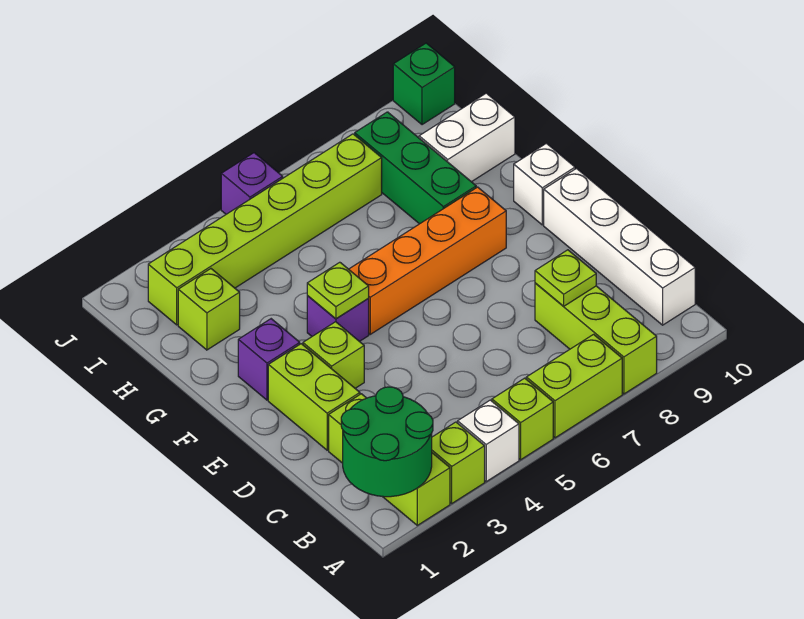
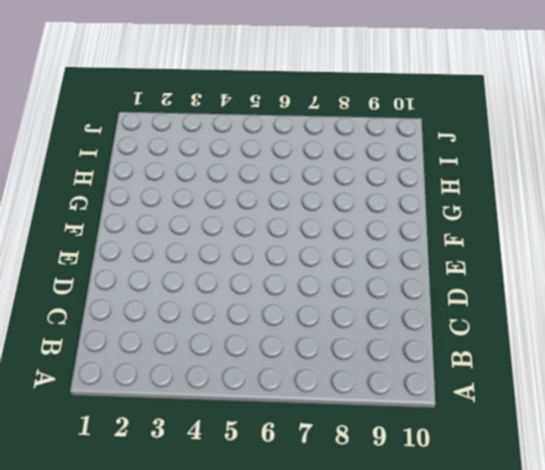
none -> lime brick A2:C2 level 1
none -> lime brick A3 level 1
none -> white brick A4 level 1

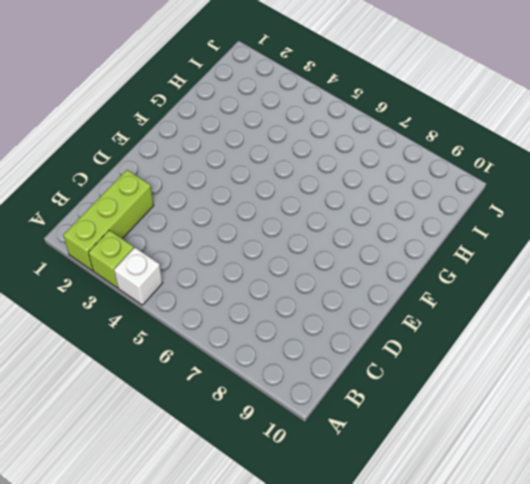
none -> lime brick A5 level 1
none -> lime brick A6:A7 level 1
none -> lime brick A8:C8 level 1

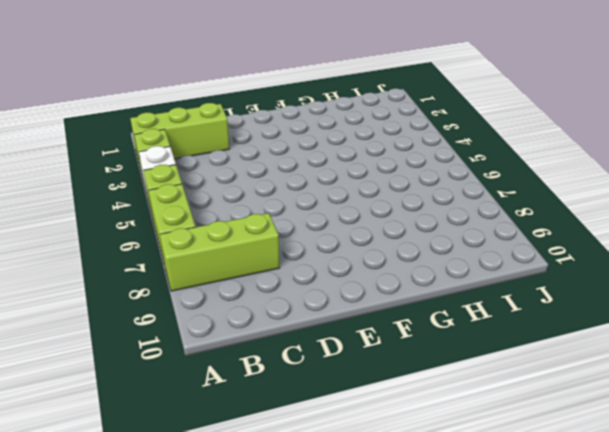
none -> white brick B10:E10 level 1
none -> lime brick D2:E2 level 1
none -> lime brick E3 level 1

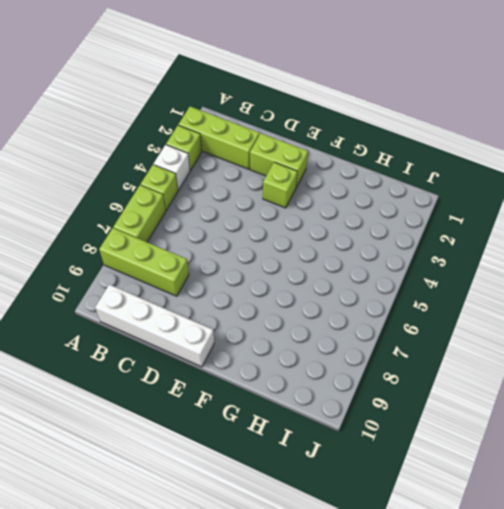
none -> purple brick F2 level 1
none -> purple brick F4 level 1
none -> orange brick F5:F8 level 1

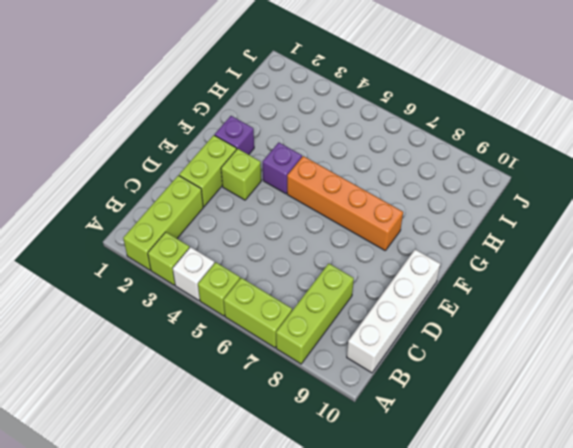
none -> white brick F10 level 1
none -> green brick G8:I8 level 1
none -> lime brick H2 level 1

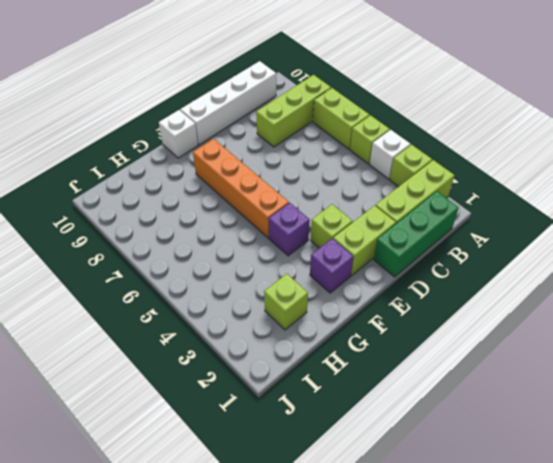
green brick B1:D1 level 1 -> green brick G8:I8 level 1
none -> white brick H9:H10 level 1
none -> lime brick I2:I7 level 1
none -> purple brick J5 level 1

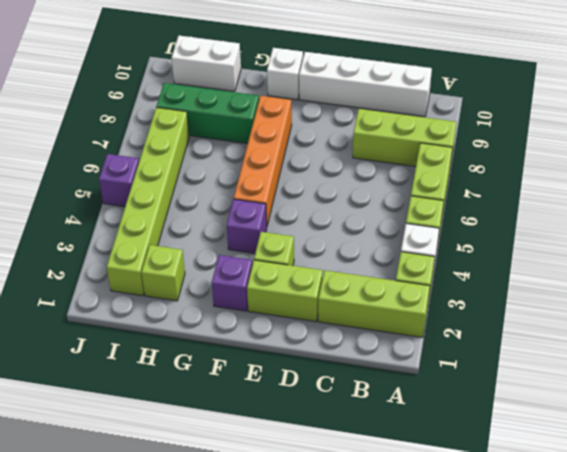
white brick H10:I10 level 1 -> white brick H9:H10 level 1
none -> green brick J10 level 1
none -> green round brick A1:B2 level 2
none -> lime plate C8 level 2

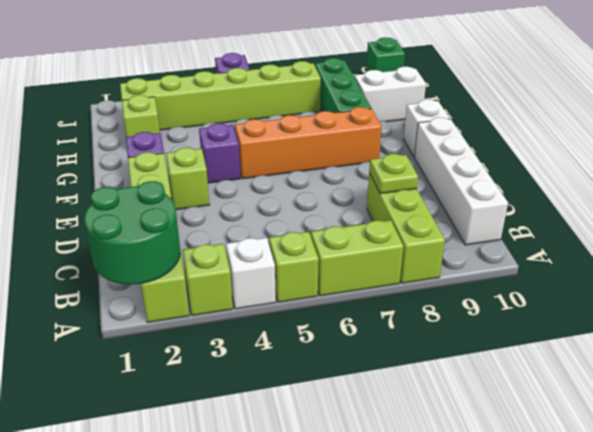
none -> lime plate F4 level 2

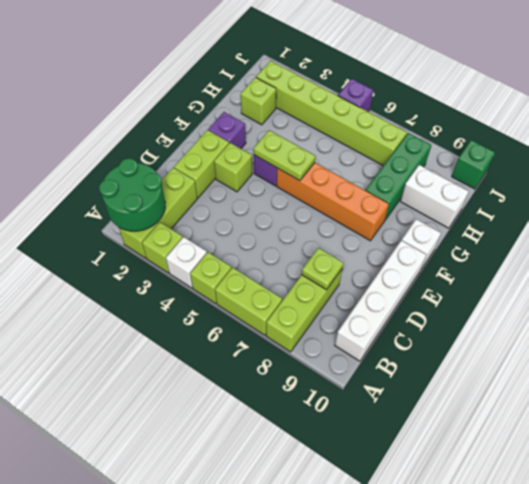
lime plate F4:F5 level 2 -> lime plate F4 level 2

